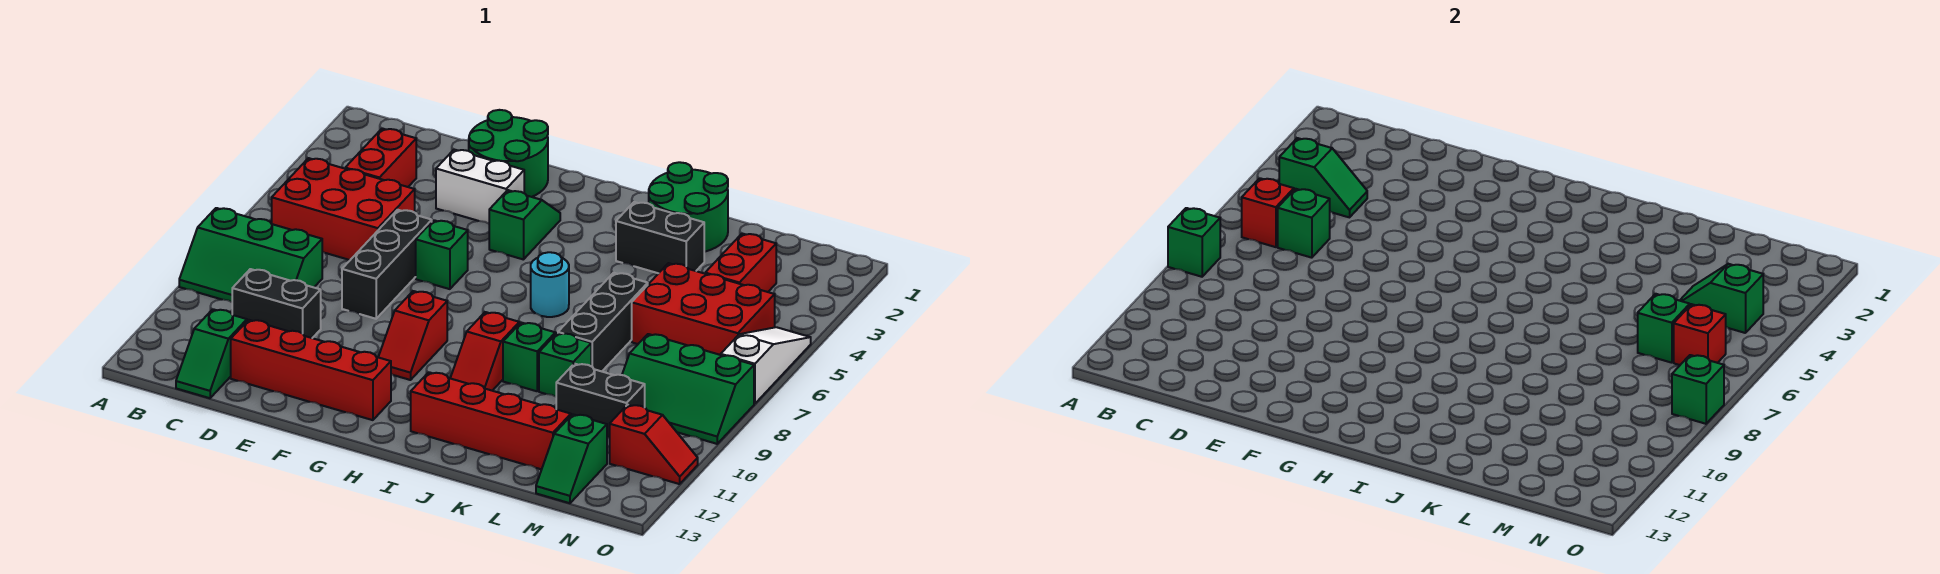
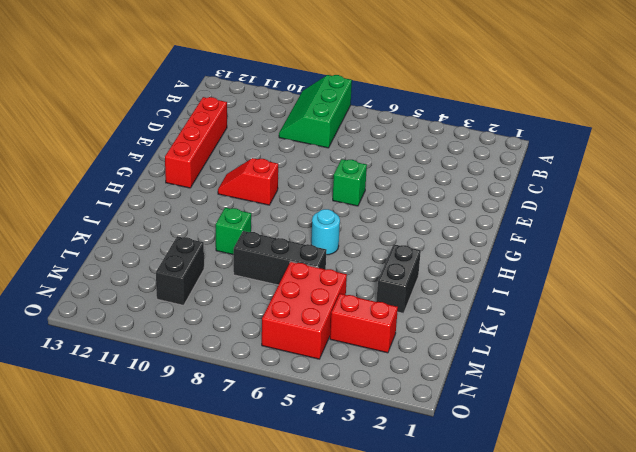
none -> red brick B5:D6 level 1
none -> red brick C3:C4 level 1
none -> black brick C10:D10 level 1
none -> green slope C12:C13 level 1 top 12

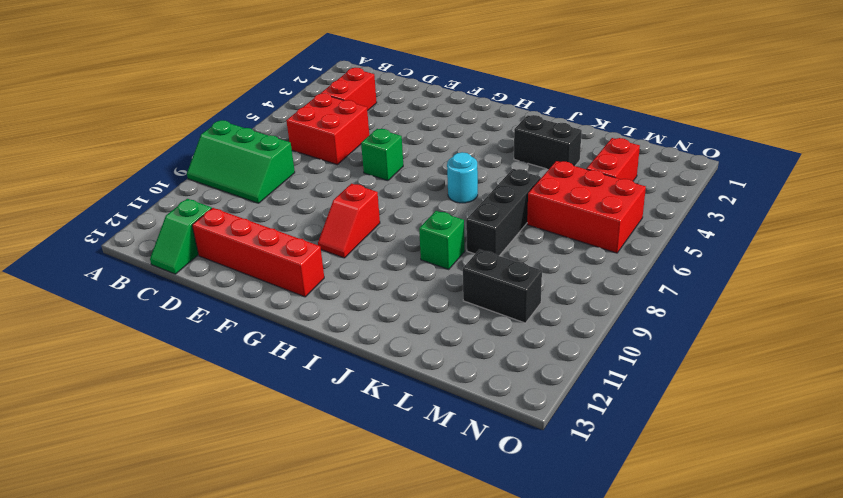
red brick C5:D6 level 1 -> red brick B5:D6 level 1
none -> black brick C10:D10 level 1
none -> green round brick E1:F2 level 1
none -> white brick E3:F3 level 1
none -> black brick E6:E8 level 1

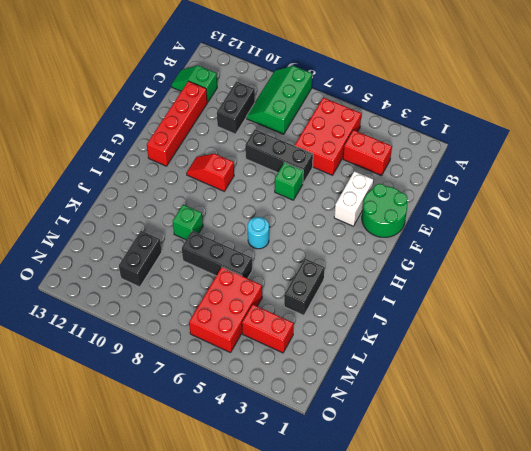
none -> green slope G3:G4 level 1 top 4
none -> red slope I9:I10 level 1 top 9
none -> red brick I12:L12 level 1
none -> green round brick J1:K2 level 1

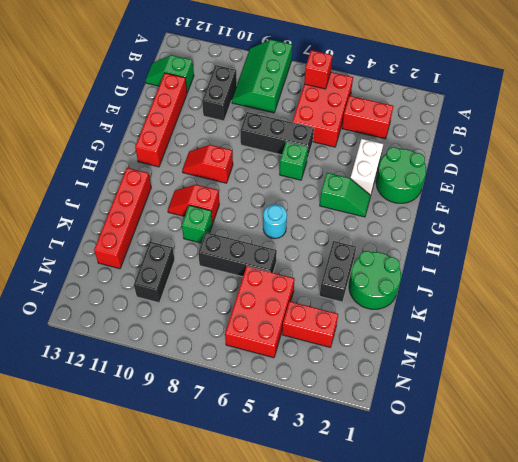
none -> green brick K9 level 1
none -> green slope M8:O9 level 1 top 8
none -> green slope M12:M13 level 1 top 12
none -> red slope N11:O11 level 1 top N

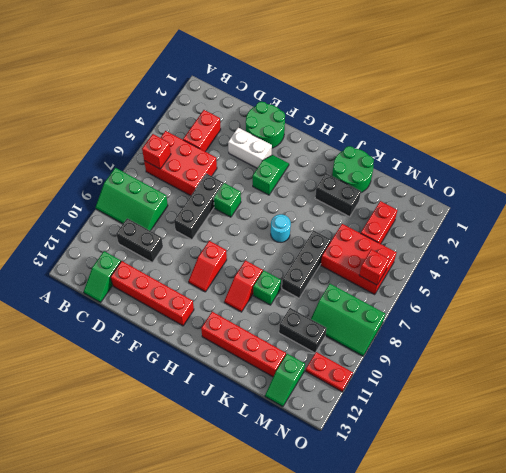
red plate N11:O11 level 1 -> red slope N11:O11 level 1 top N
none -> green brick K9 level 1
none -> white slope O5:O7 level 1 top 7
none -> green brick A8 level 2
none -> green slope B4:C4 level 2 top B

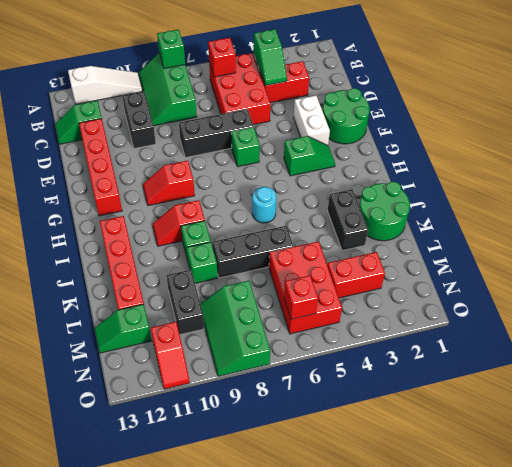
white slope A10:A12 level 1 top 12 -> white slope O5:O7 level 1 top 7
none -> green brick C6 level 2
none -> green slope M4:N4 level 2 top N
none -> green brick M6 level 2
none -> green brick O8 level 2

